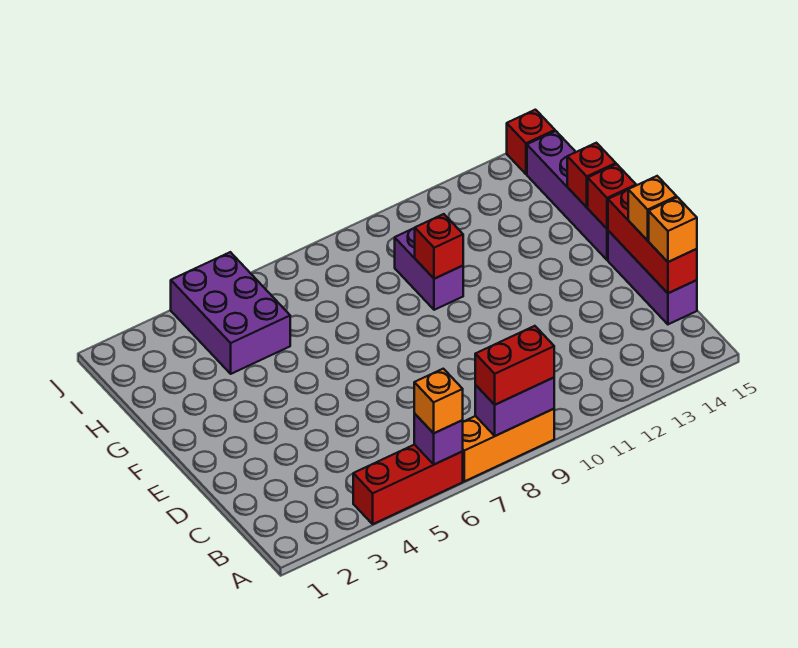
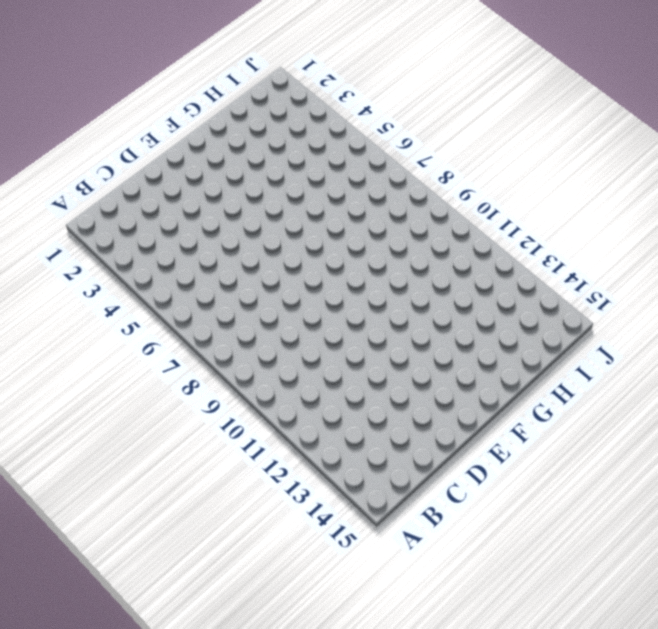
none -> red brick A4:A6 level 1
none -> orange brick A7:A9 level 1
none -> purple brick C15:E15 level 1

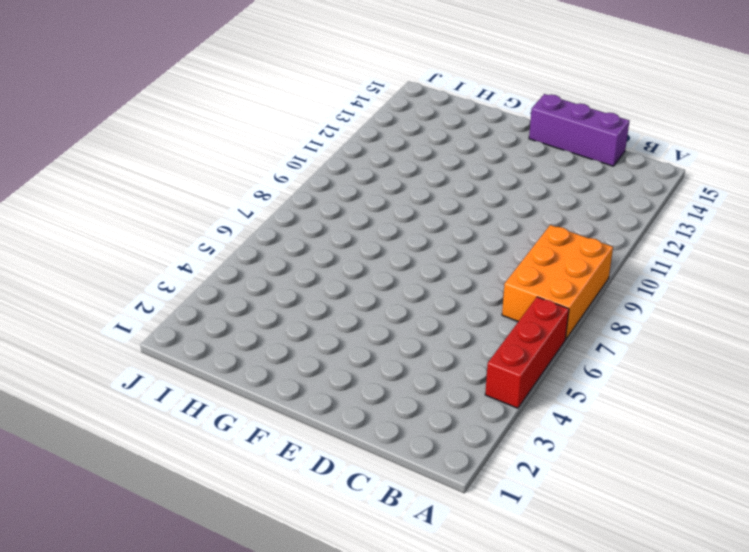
orange brick A7:B9 level 1 -> orange brick A7:A9 level 1
none -> purple brick F15:I15 level 1
none -> purple brick G10:H10 level 1
none -> purple brick H4:J5 level 1

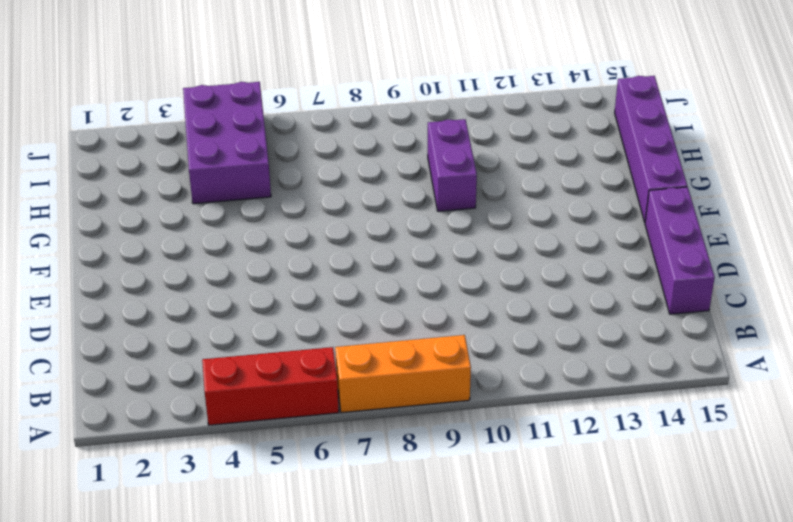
none -> red brick J15 level 1
none -> purple brick A6 level 2
none -> purple brick A8:A9 level 2

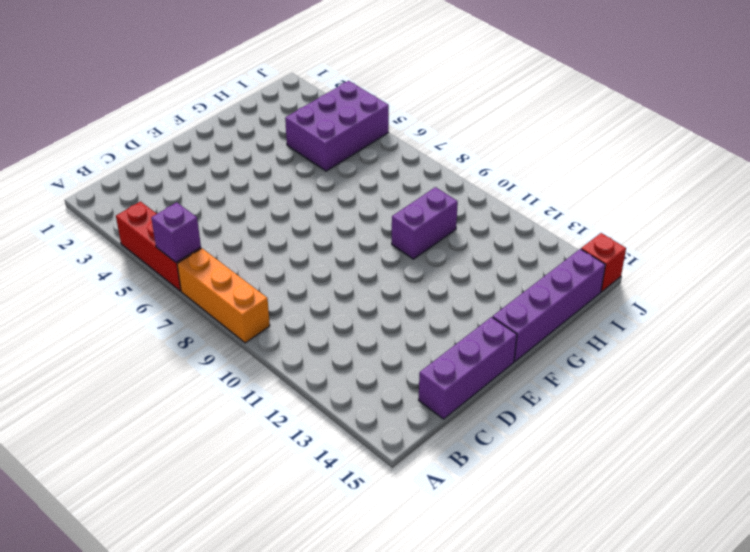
none -> purple brick A8:A9 level 2
none -> red brick C15:E15 level 2
none -> red brick F15 level 2

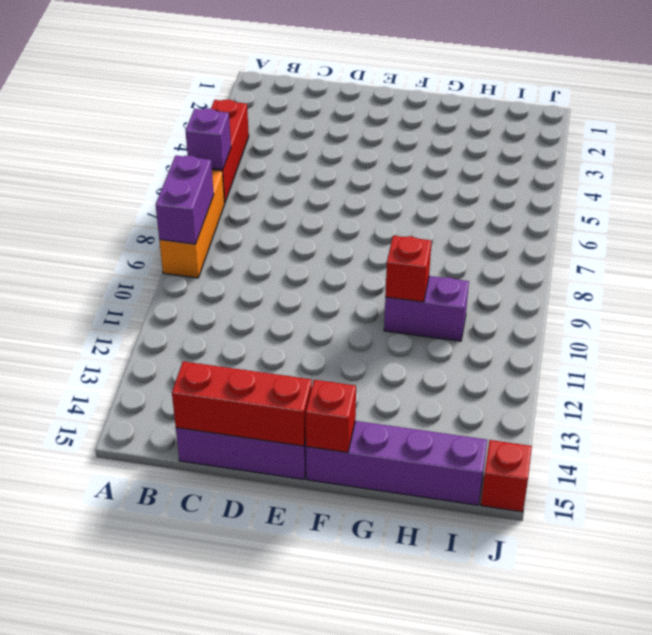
none -> purple brick H4:J5 level 1
none -> red brick G15 level 2
none -> orange brick A6 level 3

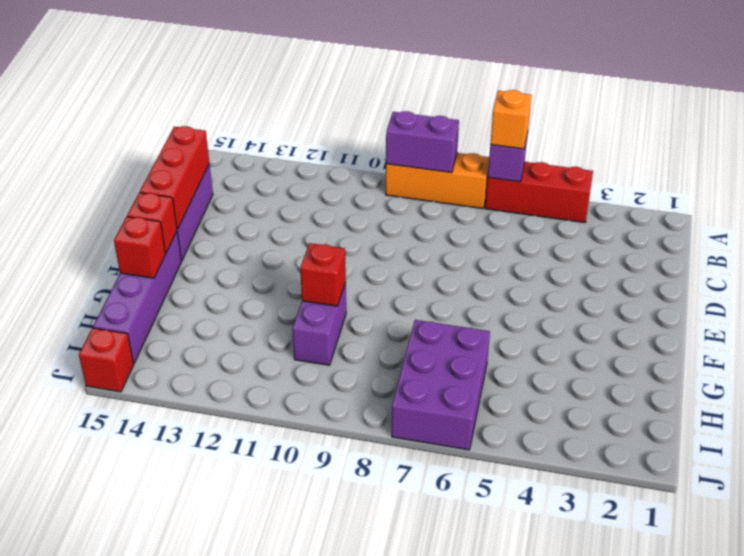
purple brick H6:J7 level 1 -> purple brick H4:J5 level 1
none -> red brick A8:A9 level 3
none -> orange brick C15 level 3
none -> orange brick D15 level 3

